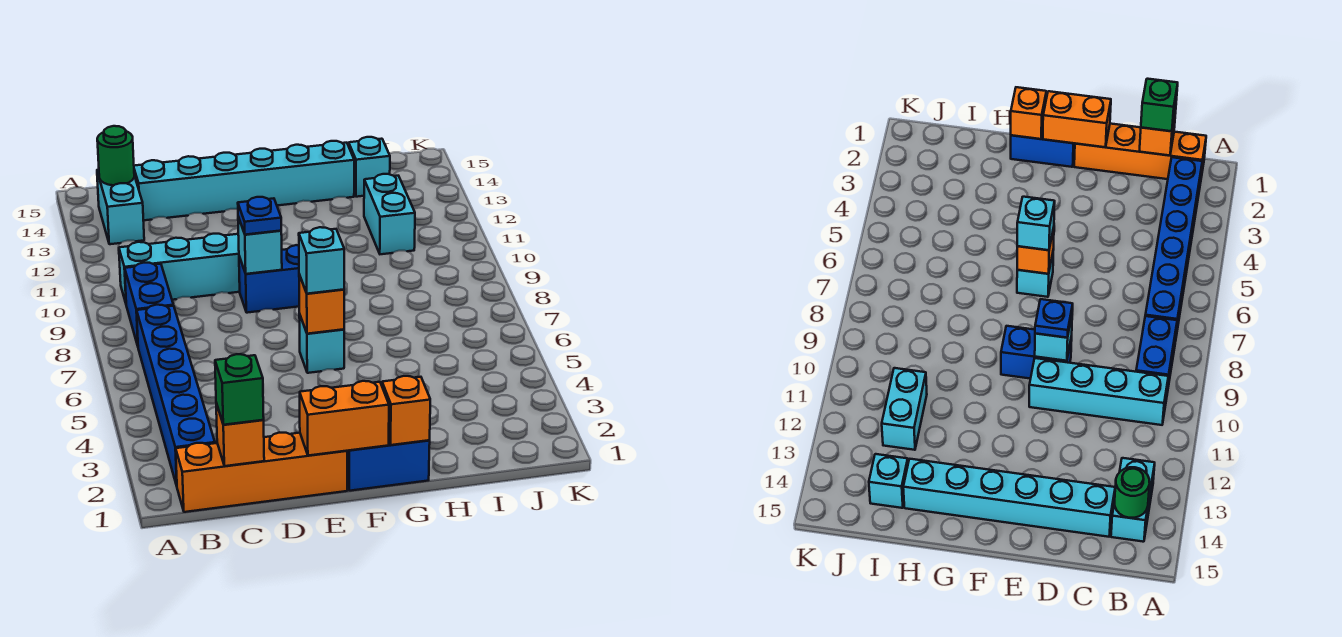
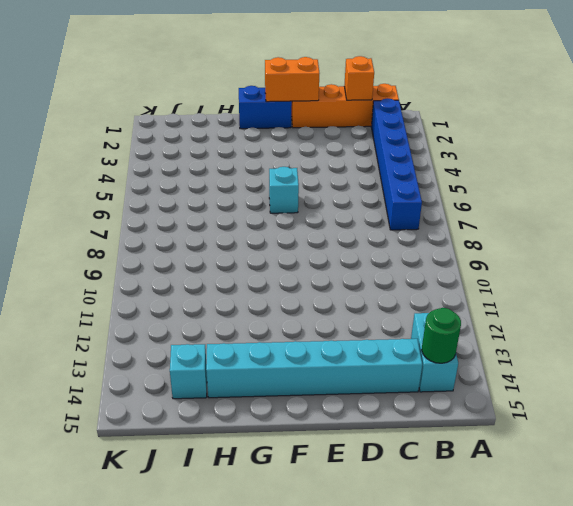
none -> blue brick B8:B9 level 1
none -> cyan brick B10:E10 level 1
none -> blue brick E9:F9 level 1

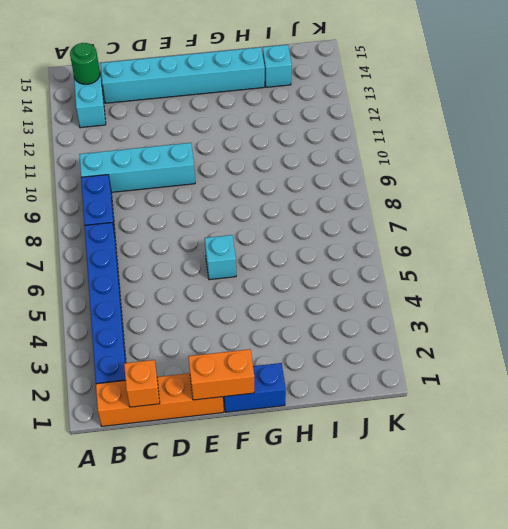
none -> blue brick E9:F9 level 1
none -> cyan brick I11:I12 level 1
none -> cyan brick E9 level 2

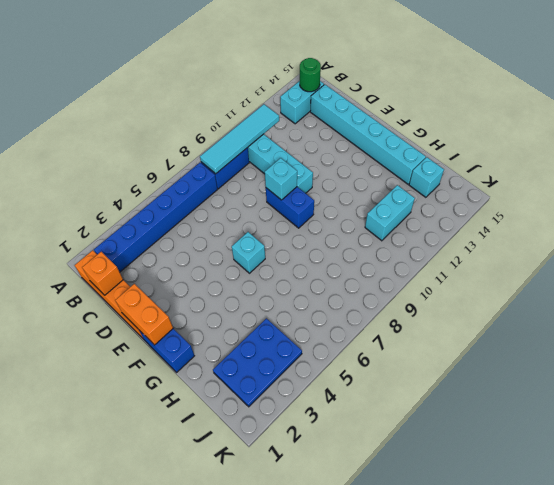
cyan tile B8:B11 level 2 -> none
blue plate I2:J4 level 1 -> none
none -> orange brick F6 level 2
none -> orange brick G1 level 2
none -> green brick C1 level 3

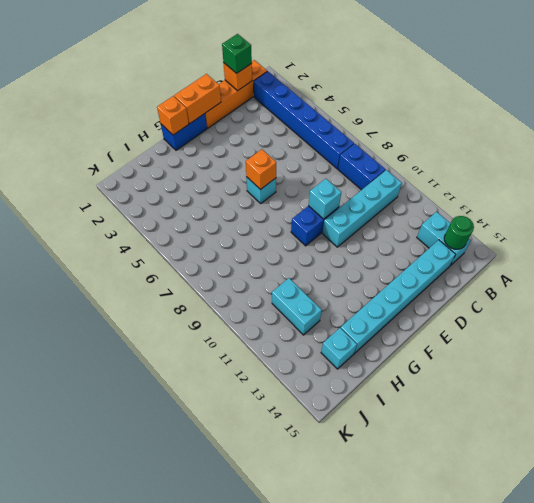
none -> blue plate E9 level 3
none -> cyan brick F6 level 3

